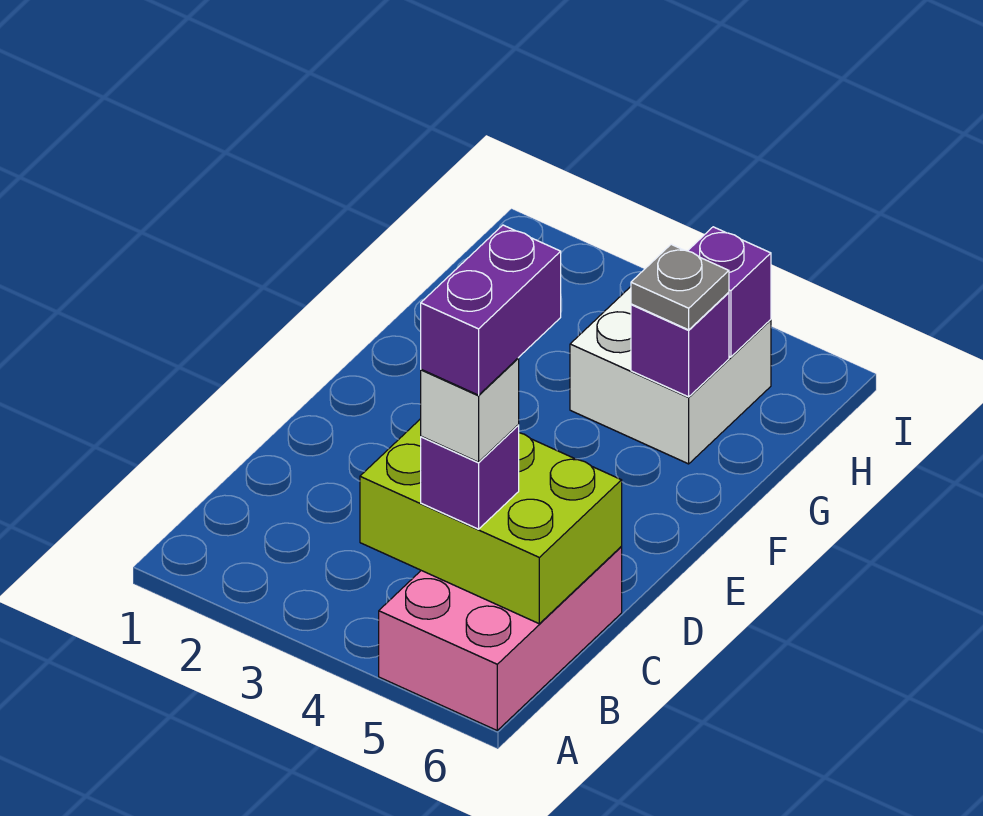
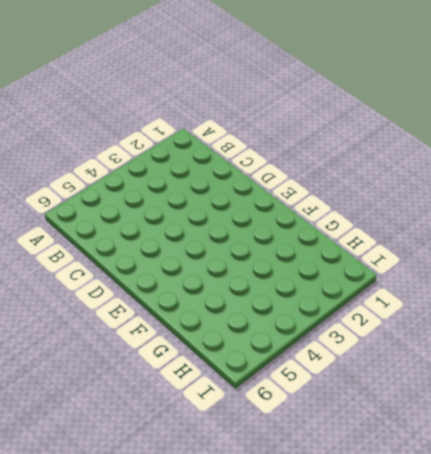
none -> pink brick A5:C6 level 1
none -> white brick G4:H5 level 1

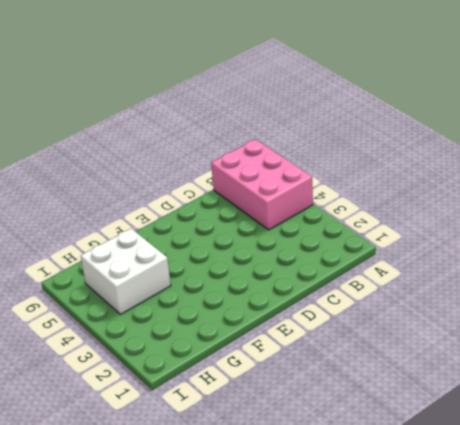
pink brick A4:B6 level 1 -> pink brick A5:C6 level 1
none -> lime brick B4:C6 level 2
none -> purple brick G5 level 2

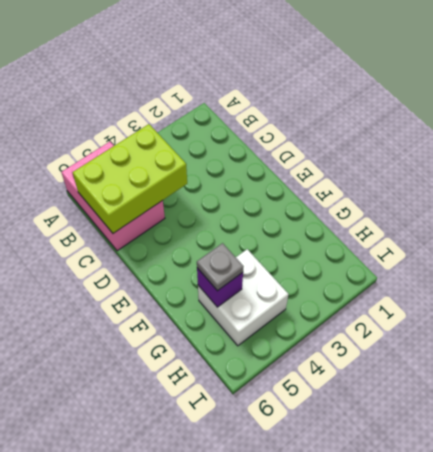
none -> purple brick H5 level 2
none -> purple brick B5 level 3

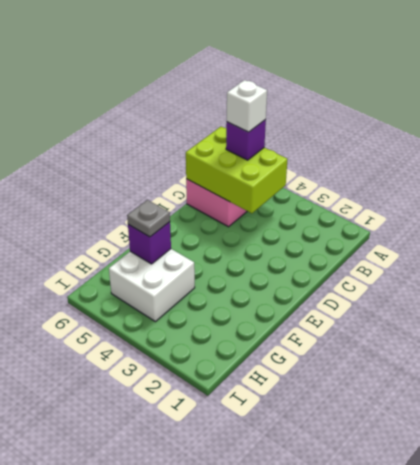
none -> purple brick H5 level 2
none -> purple brick B5:C5 level 5

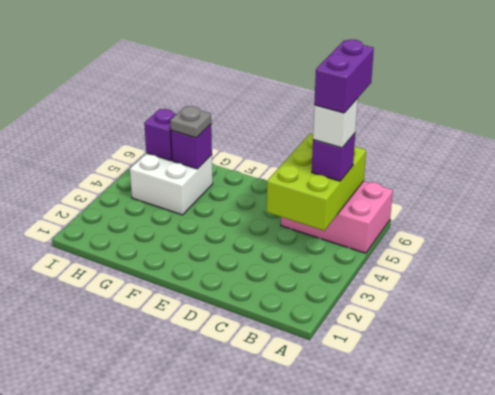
purple brick B5:B6 level 5 -> purple brick B5:C5 level 5

